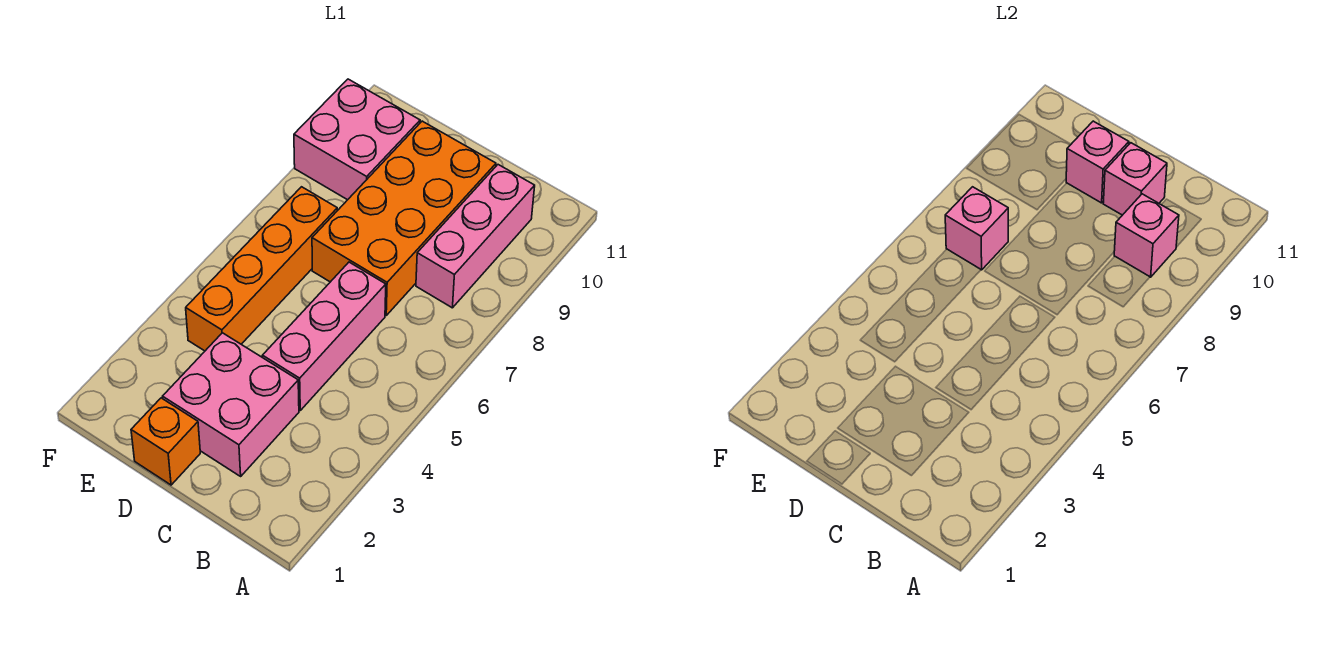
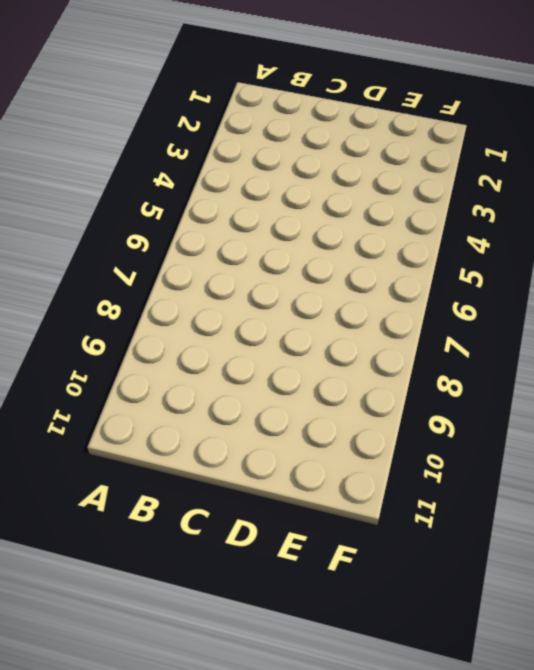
none -> pink brick B8:B10 level 1
none -> pink brick C2:D3 level 1

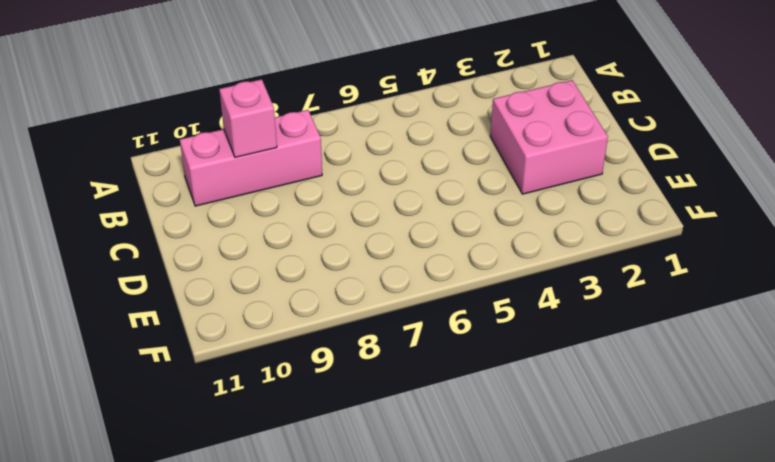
none -> pink brick C4:C6 level 1
none -> orange brick C7:D10 level 1

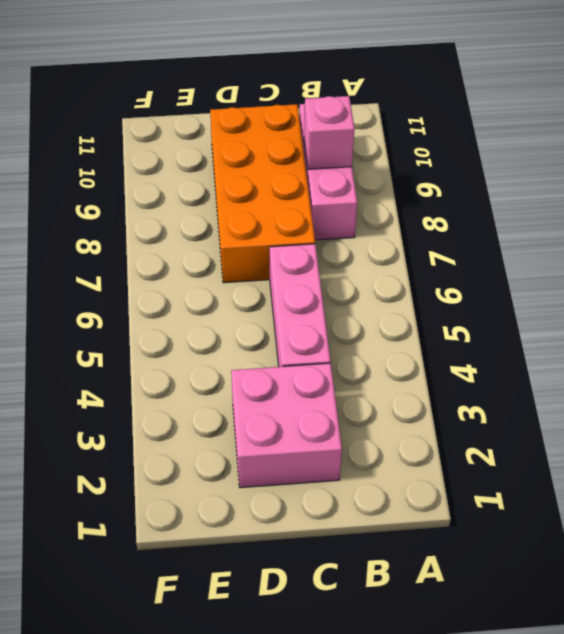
none -> orange brick D1 level 1
none -> orange brick E4:E7 level 1

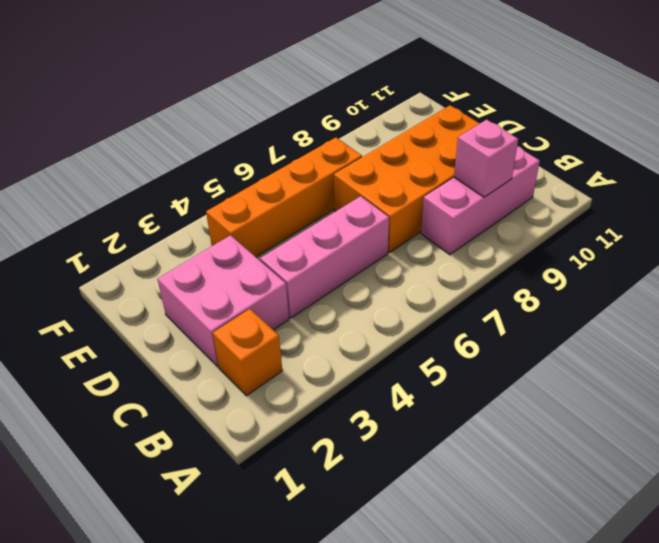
orange brick B2 level 1 -> orange brick D1 level 1
none -> pink brick E9:F10 level 1
none -> pink brick C10 level 2

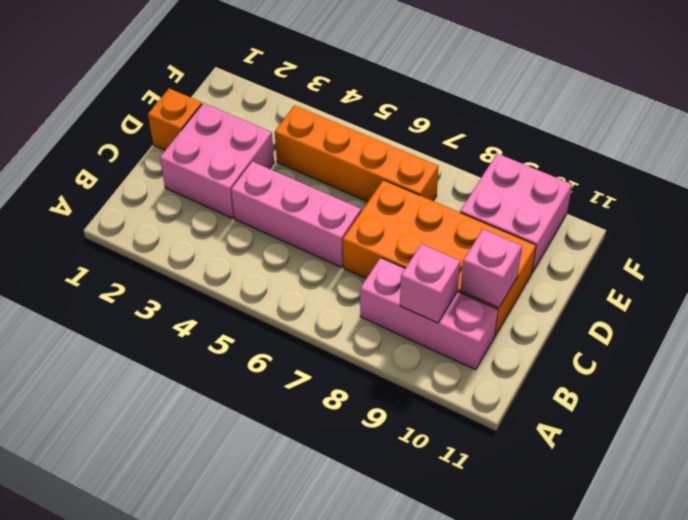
none -> pink brick D10 level 2
none -> pink brick E7 level 2

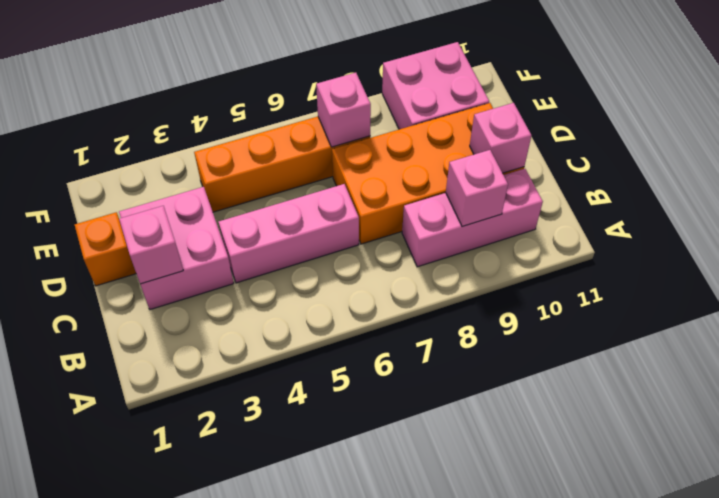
pink brick C2 level 2 -> pink brick D10 level 2

